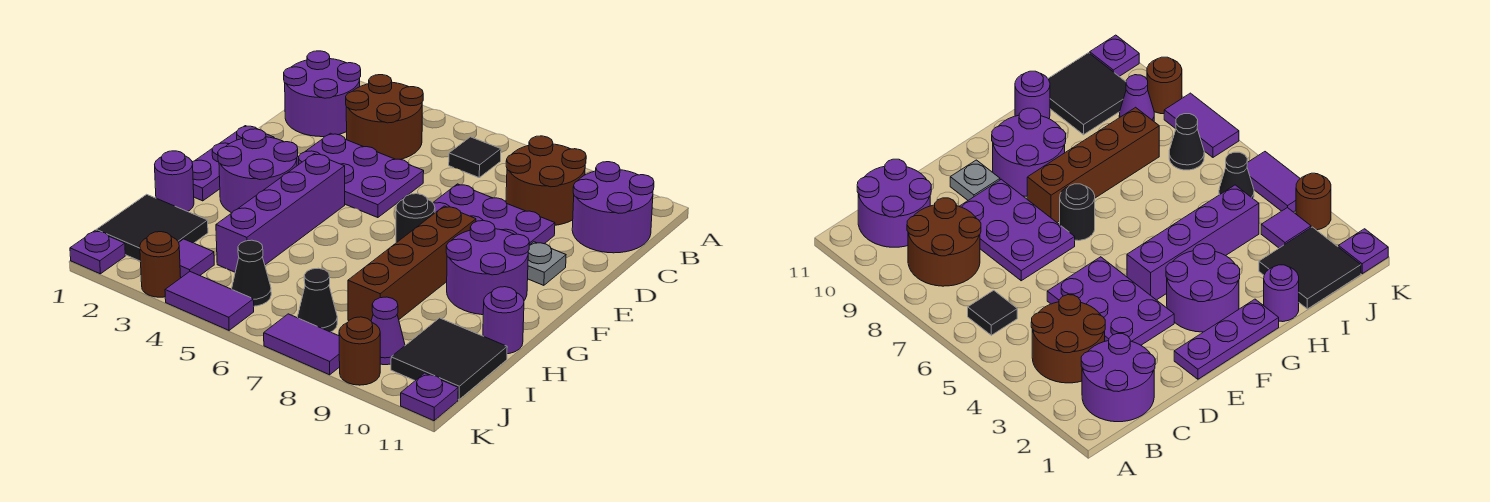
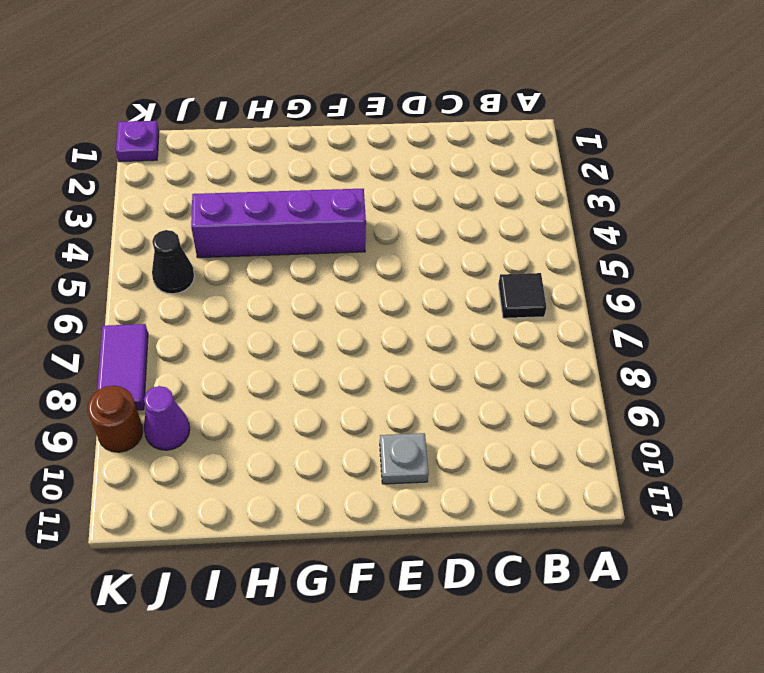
none -> purple round brick B1:C2 level 1
none -> brown round brick B3:C4 level 1
none -> brown round brick B8:C9 level 1

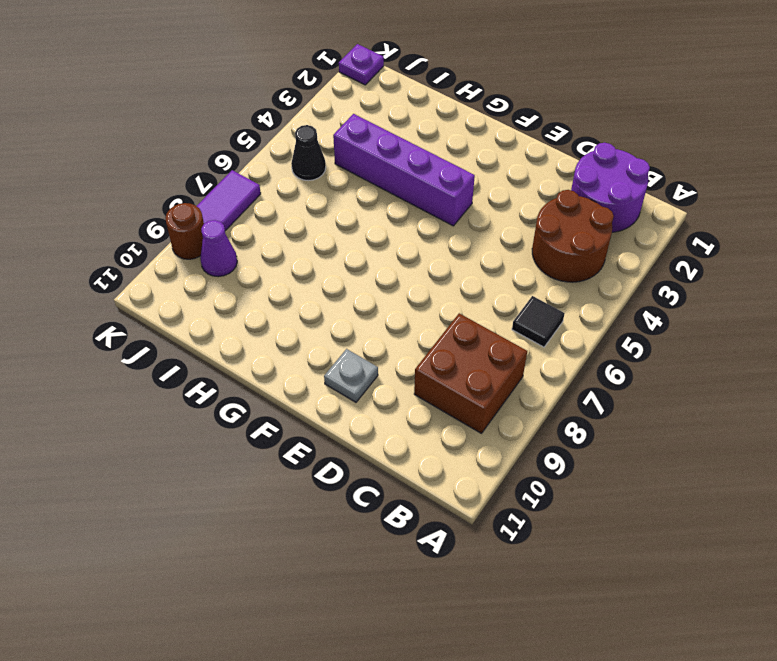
brown brick B8:C9 level 1 -> brown round brick B8:C9 level 1
none -> purple round brick B10:C11 level 1
none -> purple plate D3:E5 level 1
none -> purple plate D7:E9 level 1

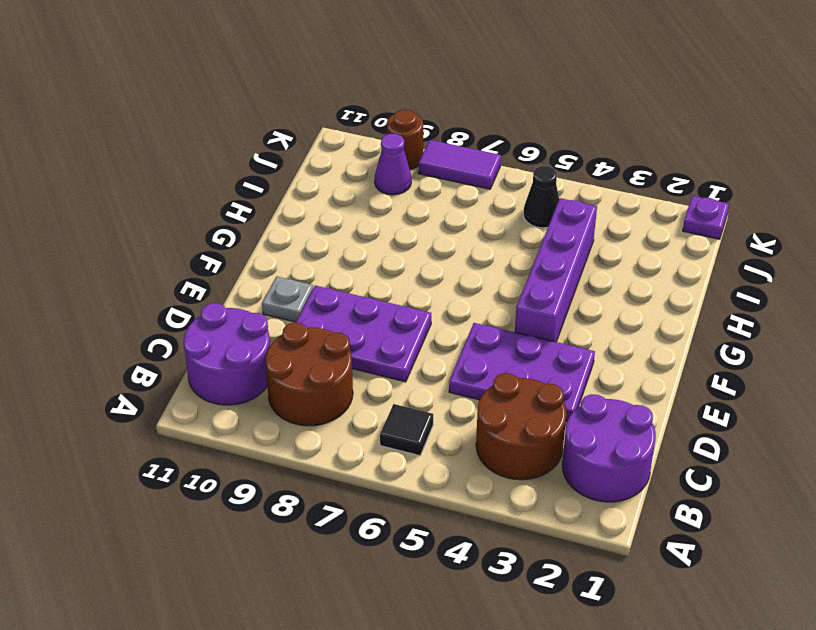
none -> purple plate E1:G1 level 1
none -> purple round brick F2:G3 level 1
none -> black round brick F7 level 1

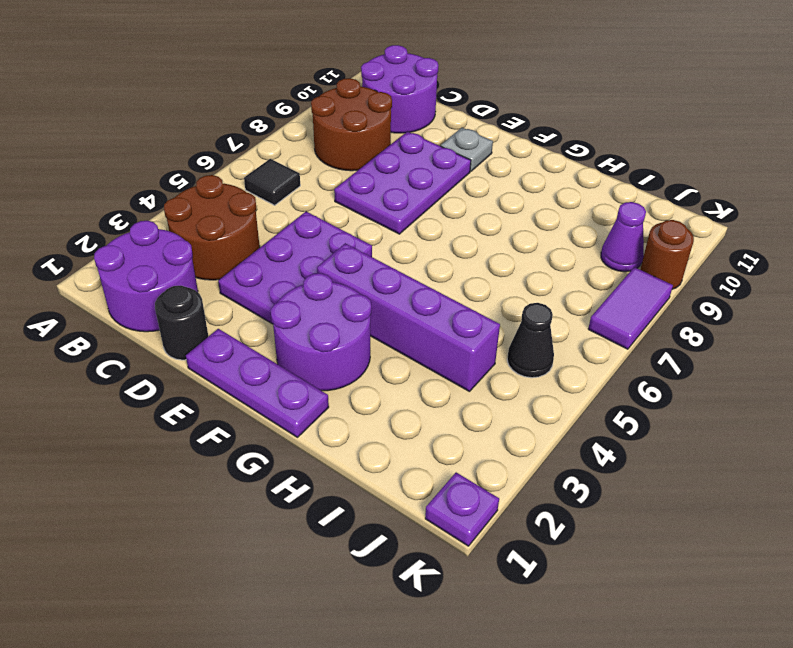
black round brick D1 level 1 -> black round brick F7 level 1
none -> brown brick F8:I8 level 1
none -> purple round brick F9:G10 level 1
none -> purple round brick H1 level 1

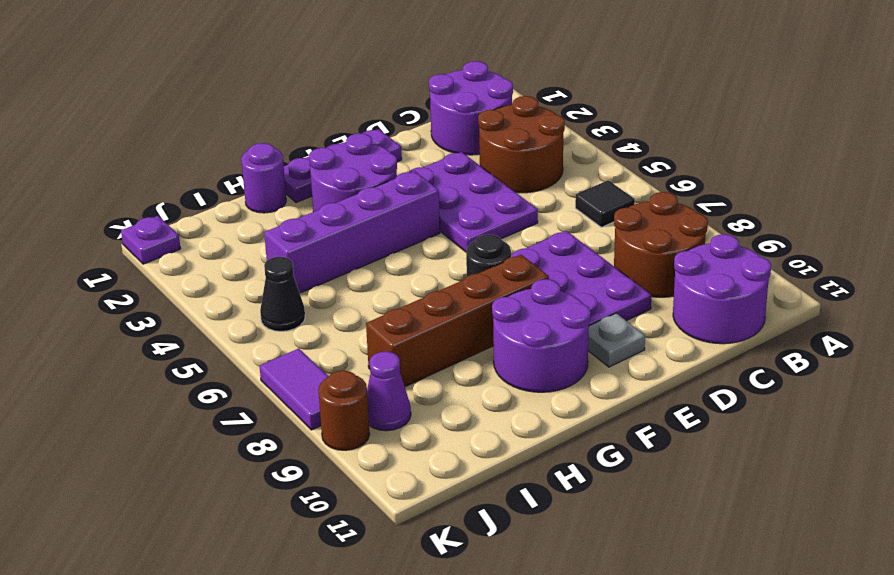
none -> purple round brick H11 level 1
none -> black tile I1:J2 level 1
none -> black tile I10:J11 level 1

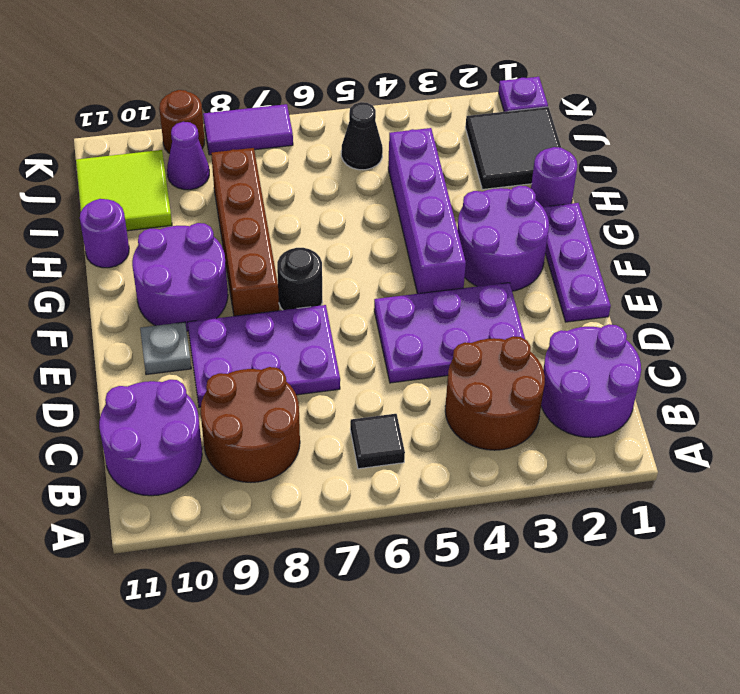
lime tile I10:J11 level 1 -> black tile I10:J11 level 1
none -> purple tile J3 level 1
none -> black cone J7 level 1
none -> brown round brick K3 level 1

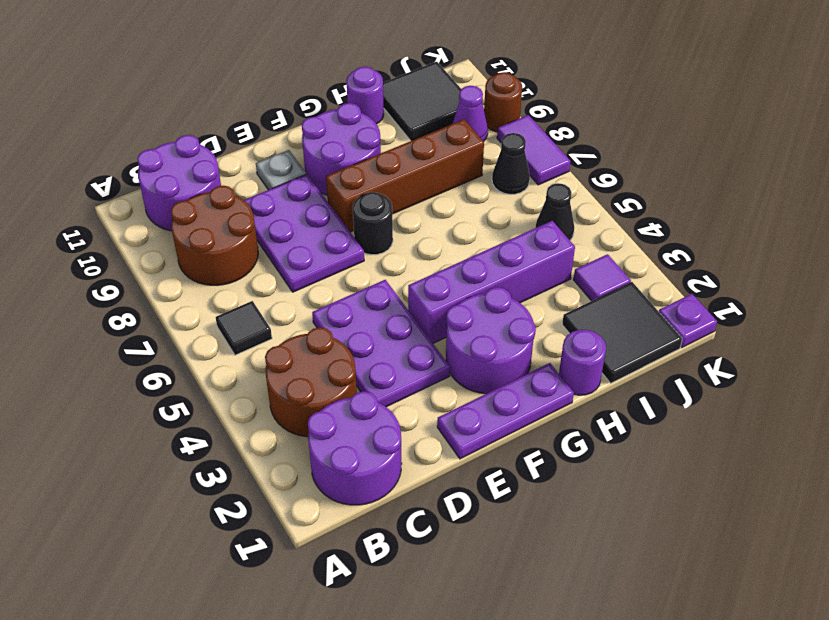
none -> brown round brick K3 level 1
none -> purple tile K4:K5 level 1
none -> purple plate K11 level 1

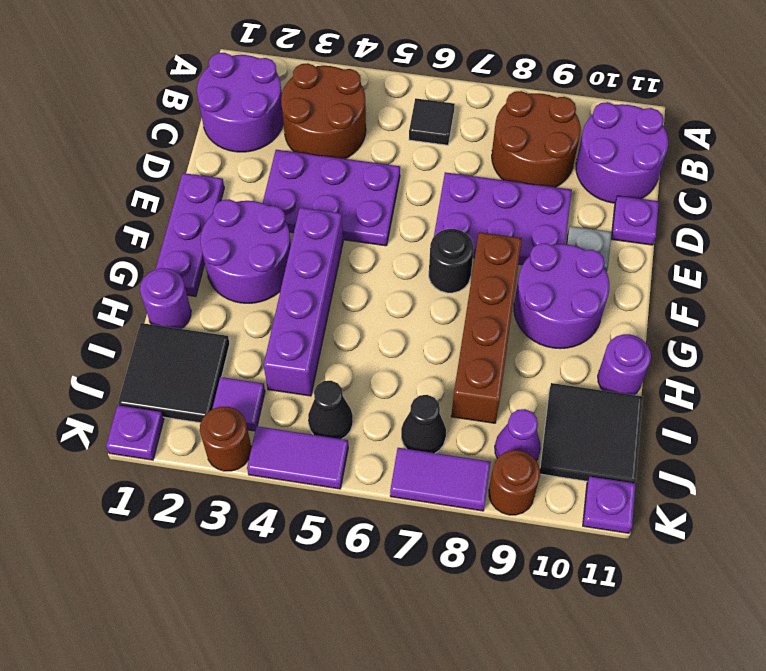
purple plate D11 level 1 -> none

